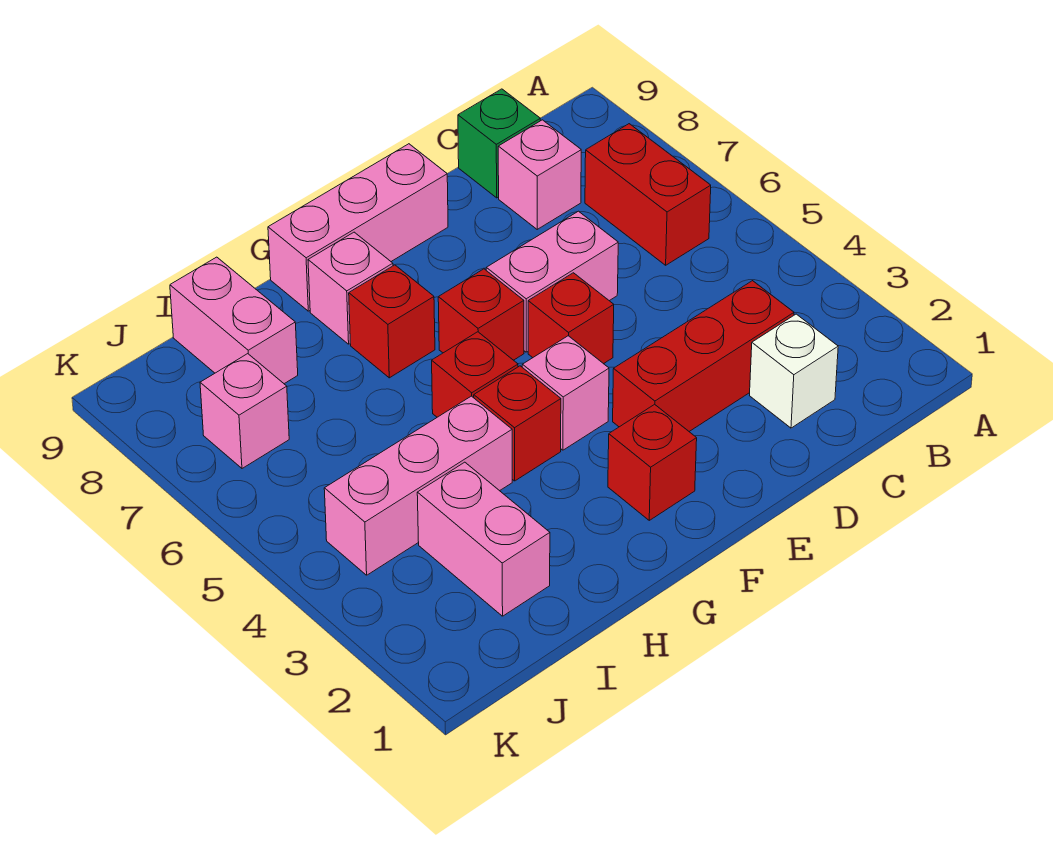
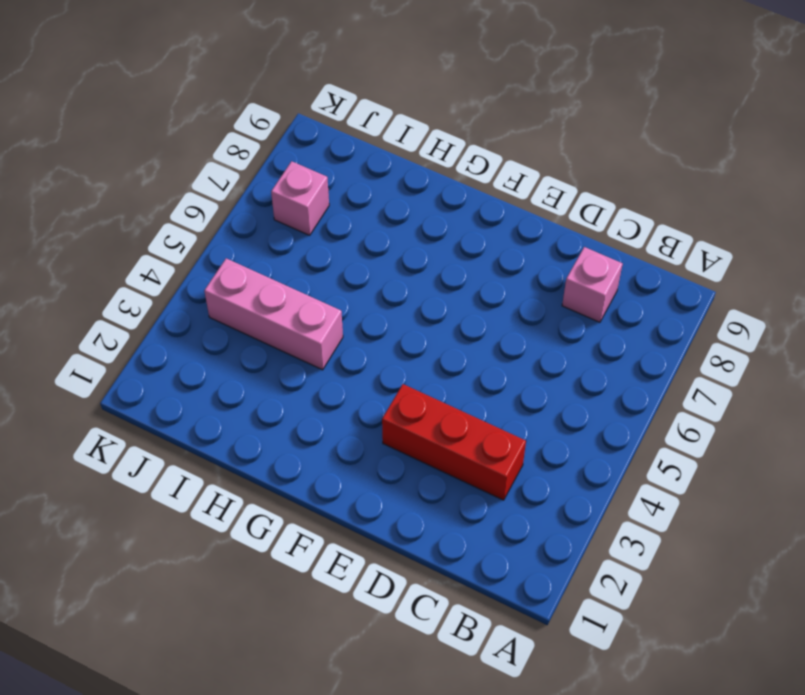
none -> red brick B6:B7 level 1
none -> white brick C2 level 1
none -> green brick C9 level 1

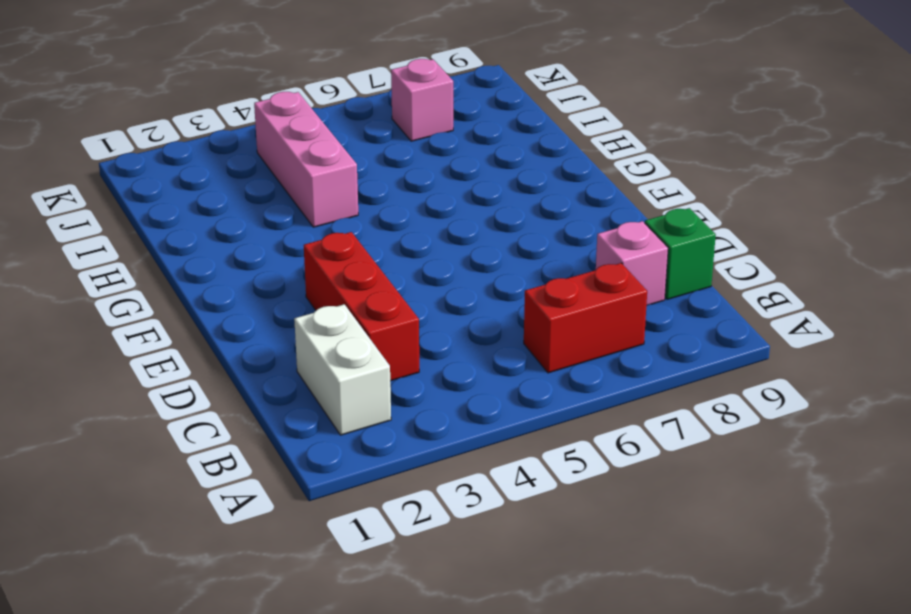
white brick B2:C2 level 1 -> white brick C2 level 1
none -> pink brick D6:E6 level 1
none -> red brick E5 level 1
none -> pink brick E9:G9 level 1

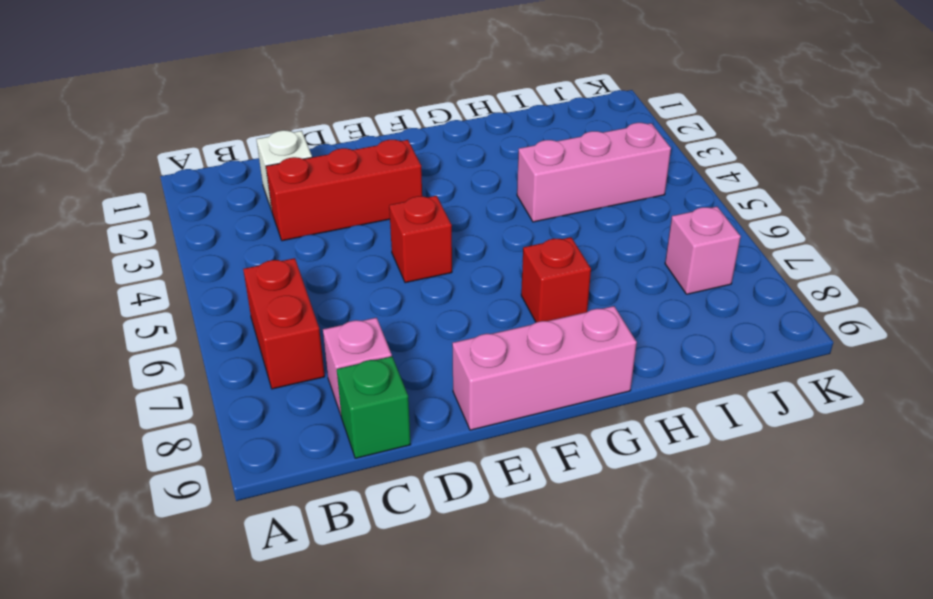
none -> pink brick D6:E6 level 1
none -> red brick F2 level 1
none -> pink brick F4 level 1

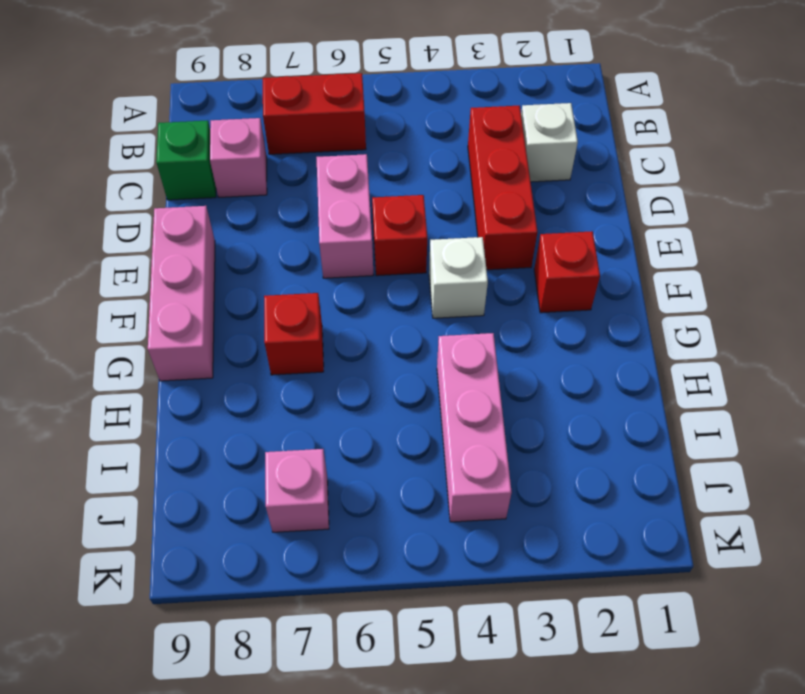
white brick F4 level 1 -> pink brick F4 level 1
none -> red brick F6 level 1
none -> red brick G4 level 1
none -> red brick G5 level 1

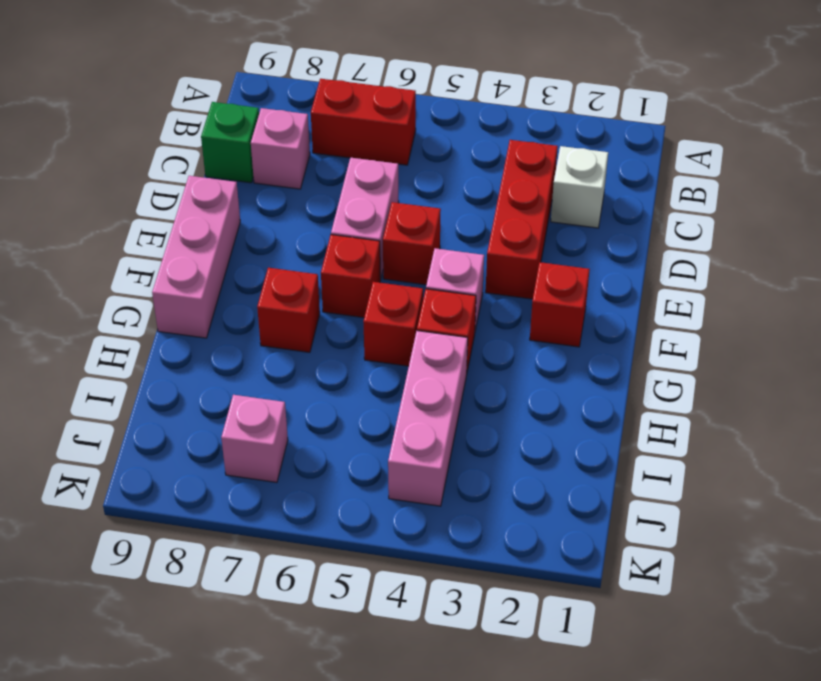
none -> pink brick G8 level 1
none -> pink brick I2:I3 level 1
none -> pink brick I8:I9 level 1

